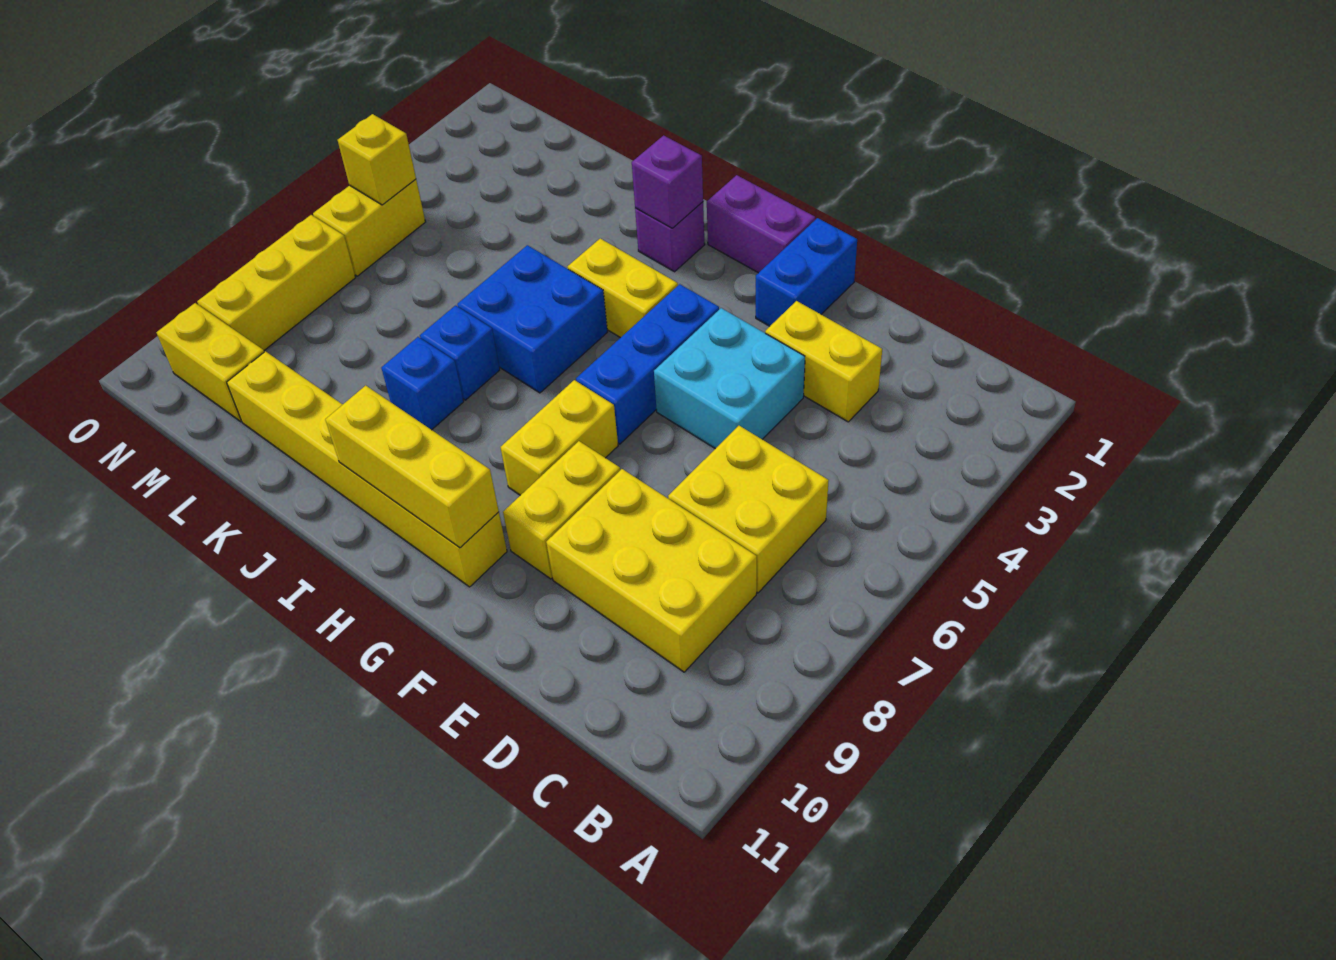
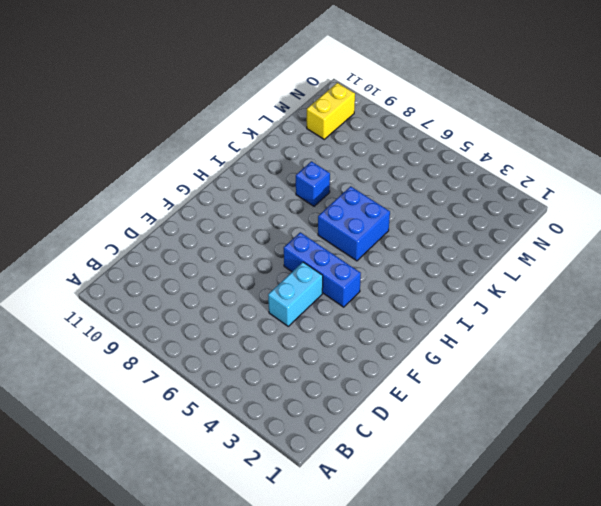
cyan brick E5:F5 level 1 -> cyan brick E4:F5 level 1
none -> yellow brick C6:D7 level 1
none -> yellow brick C8:E9 level 1
none -> yellow brick D3:E3 level 1

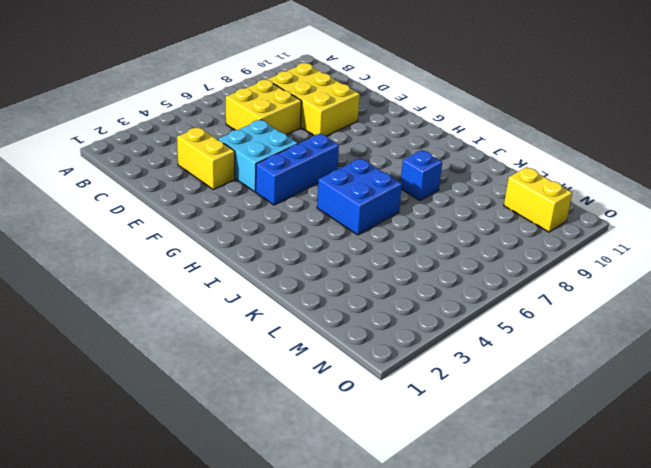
none -> blue brick F1:F2 level 1
none -> yellow brick F8:F9 level 1
none -> purple brick G1:H1 level 1

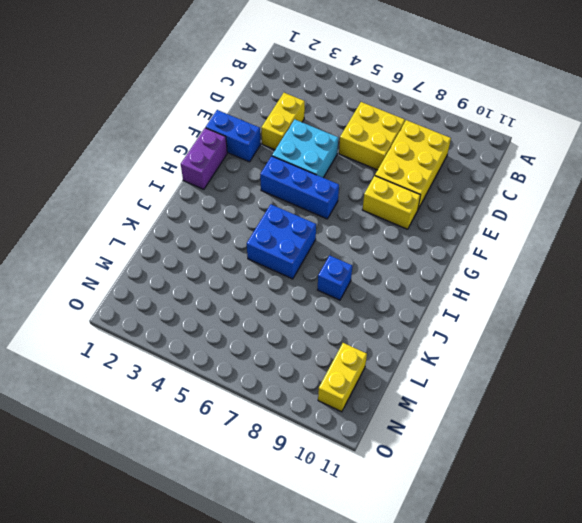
none -> yellow brick G7:G8 level 1
none -> yellow brick G10:L10 level 1
none -> yellow brick H4:I4 level 1

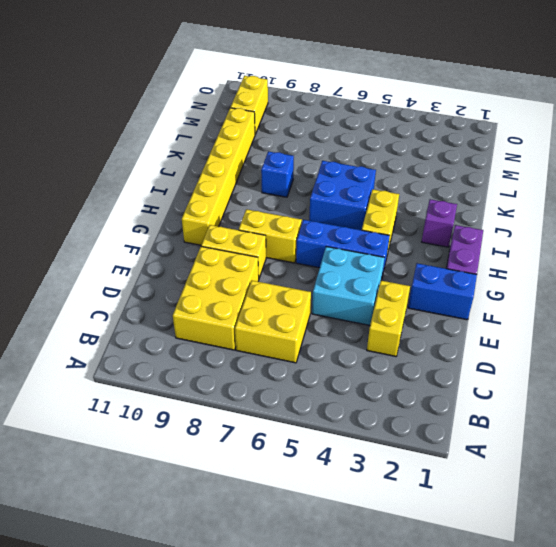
none -> blue brick J7 level 1
none -> yellow brick N5:N6 level 1
none -> yellow brick N7:N9 level 1

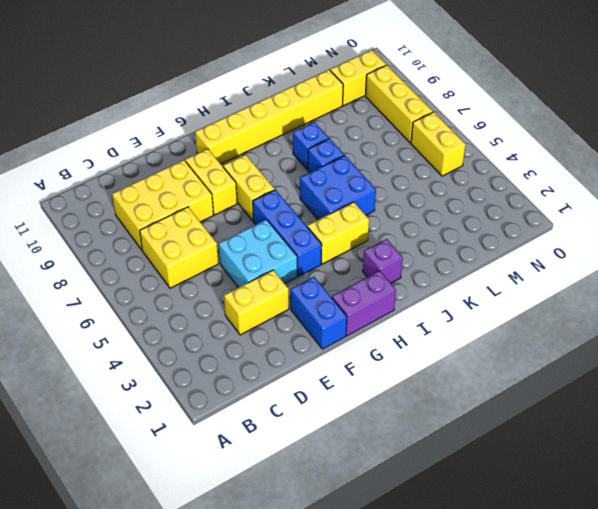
none -> yellow brick G10:I10 level 2
none -> purple brick I2 level 2
none -> yellow brick N5 level 2

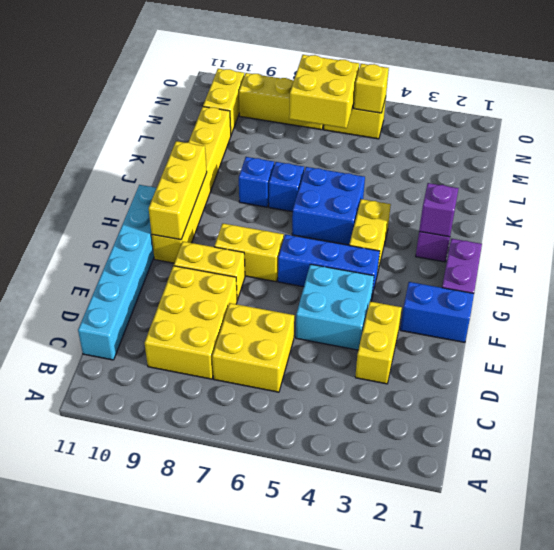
cyan brick C11:H11 level 1 -> none
yellow brick M6:N7 level 2 -> none

